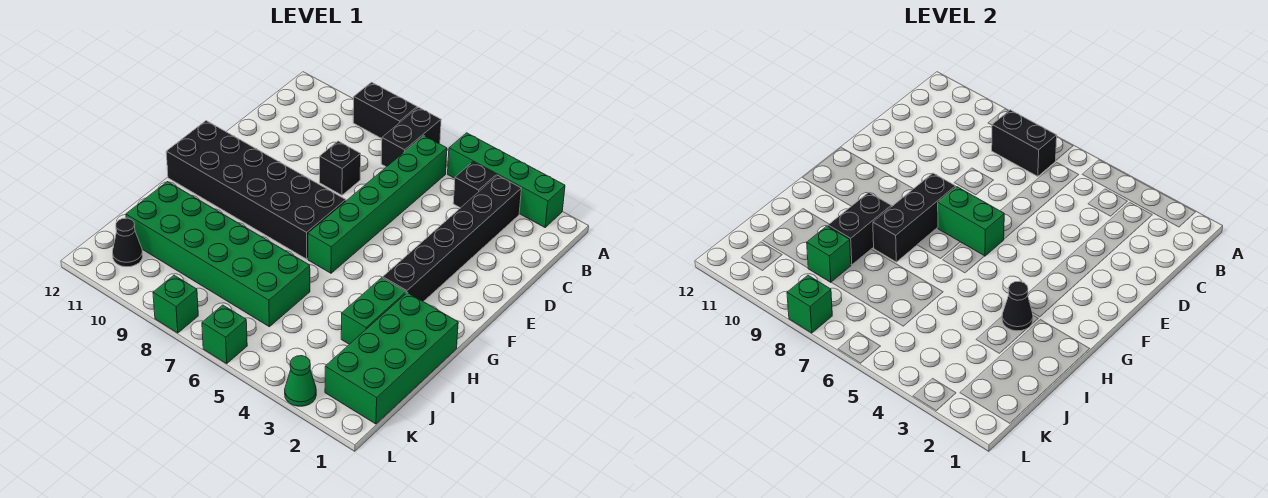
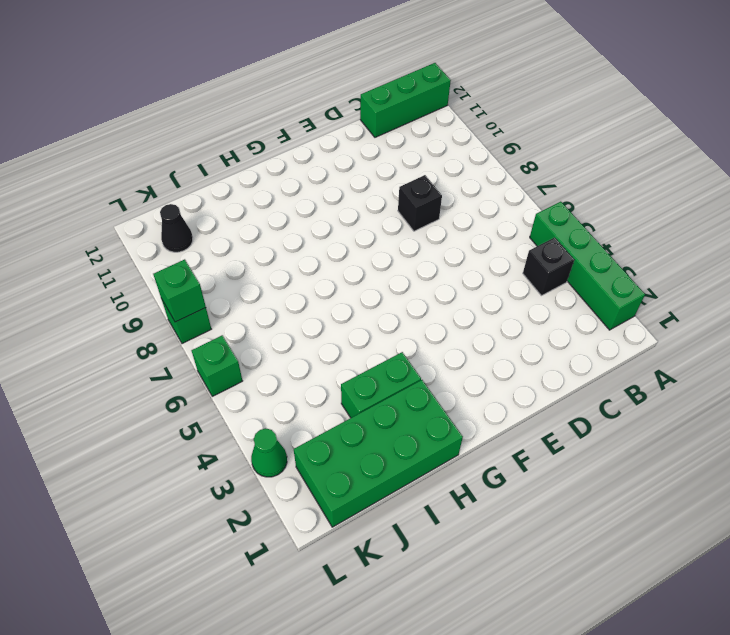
green brick A12:C12 level 1 -> none
none -> black brick A7:B7 level 1
none -> black brick A8:A9 level 1
none -> black brick B3:G3 level 1

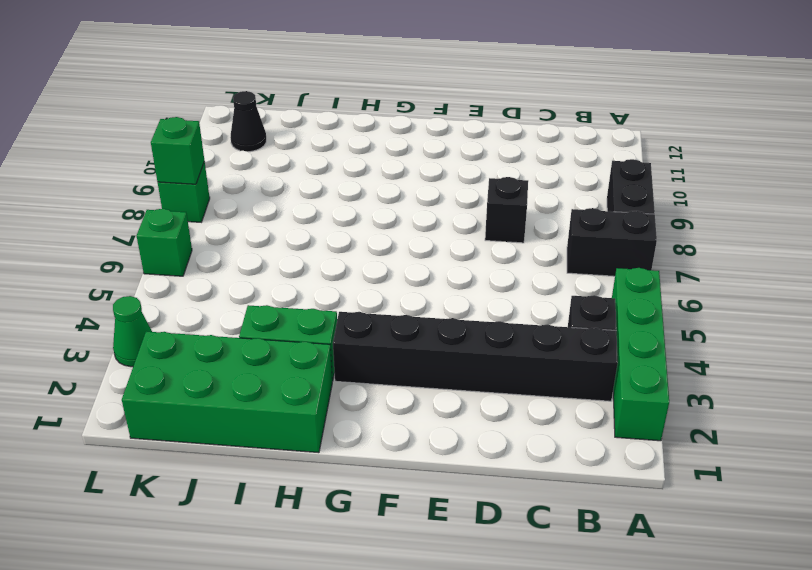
none -> green brick B6:G6 level 1
none -> black brick F7:G12 level 1
none -> green brick I6:J11 level 1

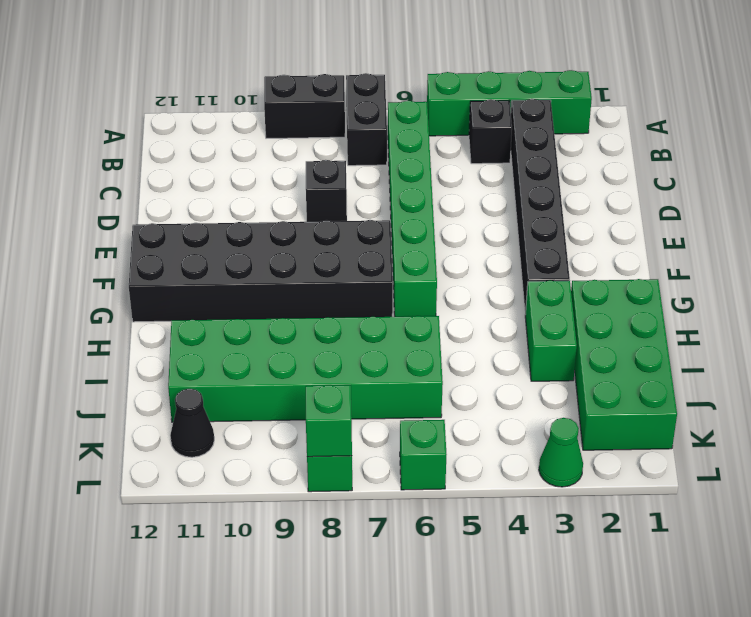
none -> black brick B7:B8 level 2
none -> green brick F6:F7 level 2
none -> black brick F8:H8 level 2

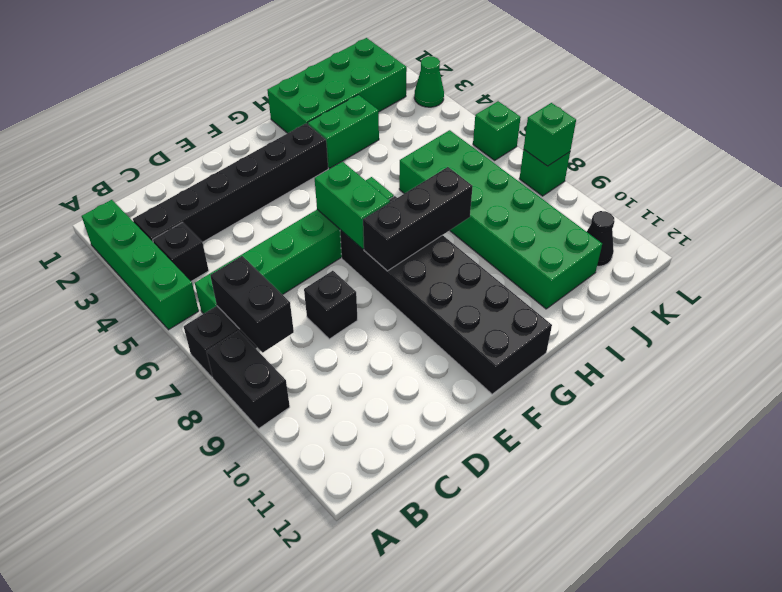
none -> black cone H3 level 2
none -> black brick H9:I9 level 2
none -> green brick J9 level 2

